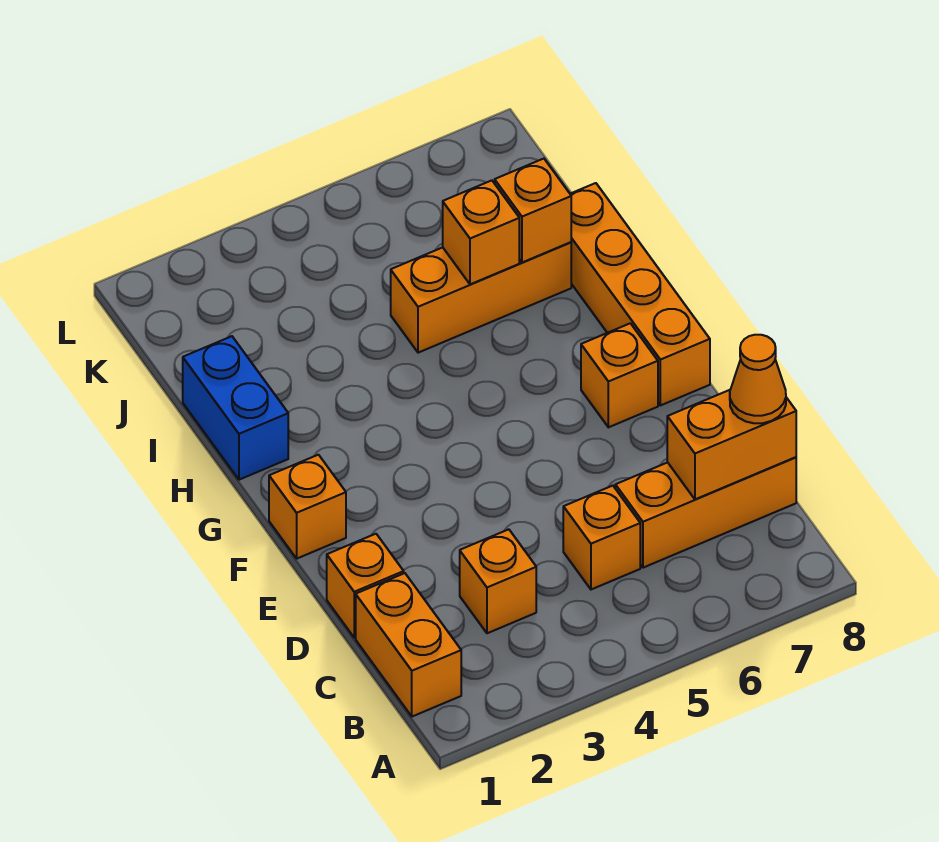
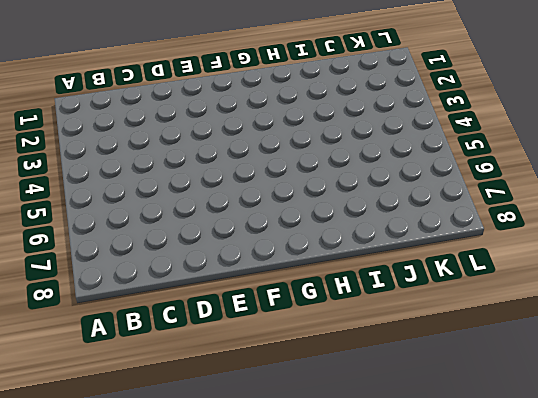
none -> orange brick B1:C1 level 1
none -> orange brick C3 level 1
none -> orange brick C5 level 1

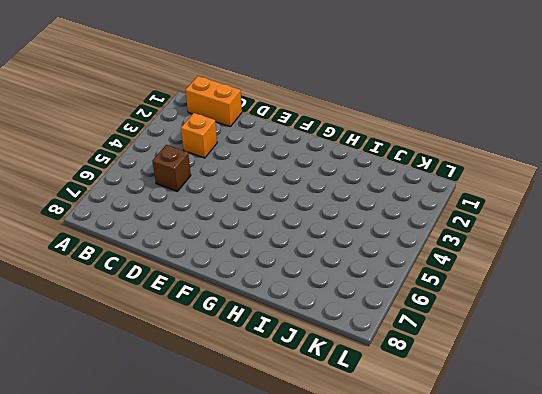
brown brick C5 level 1 -> orange brick C5 level 1
none -> orange brick C6:C8 level 1
none -> orange brick D1 level 1
none -> orange brick F1 level 1

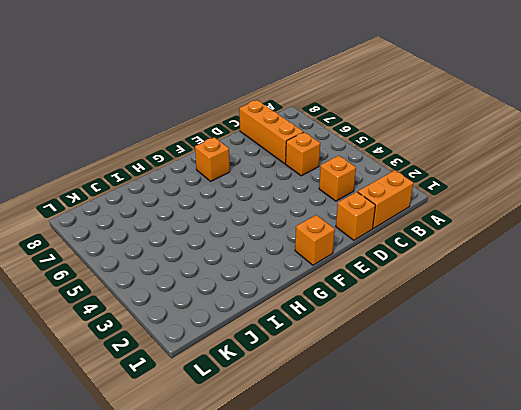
none -> orange brick F8:I8 level 1
none -> blue brick H1:I1 level 1
none -> orange brick I5:I7 level 1

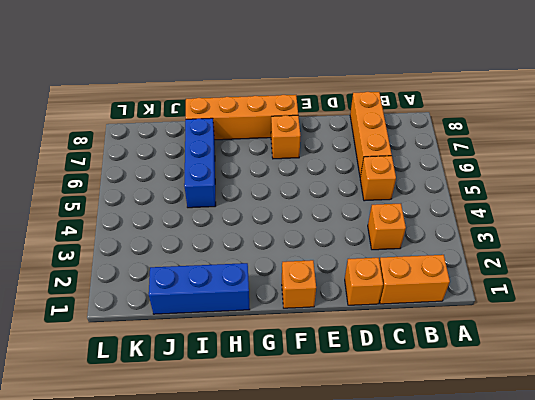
blue brick H1:J1 level 1 -> blue brick H1:I1 level 1
blue brick I5:I7 level 1 -> orange brick I5:I7 level 1
none -> orange brick C7:C8 level 2
none -> orange brick I6 level 2
none -> orange brick I7 level 2

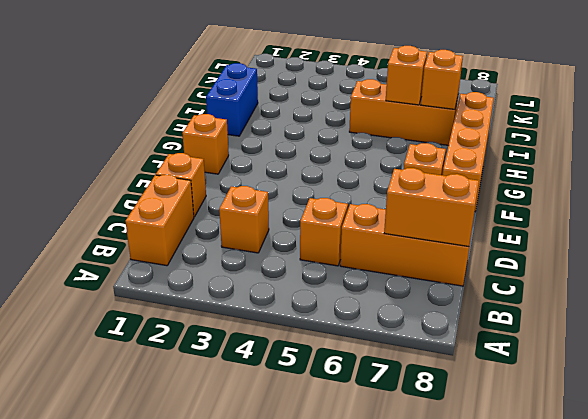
none -> orange cone C8 level 3

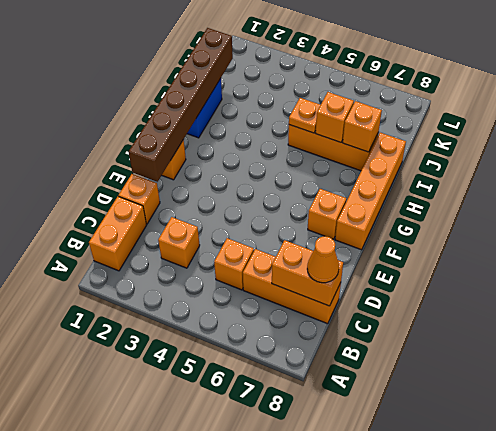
brown brick E1:J1 level 2 -> none
orange plate I5 level 2 -> none

